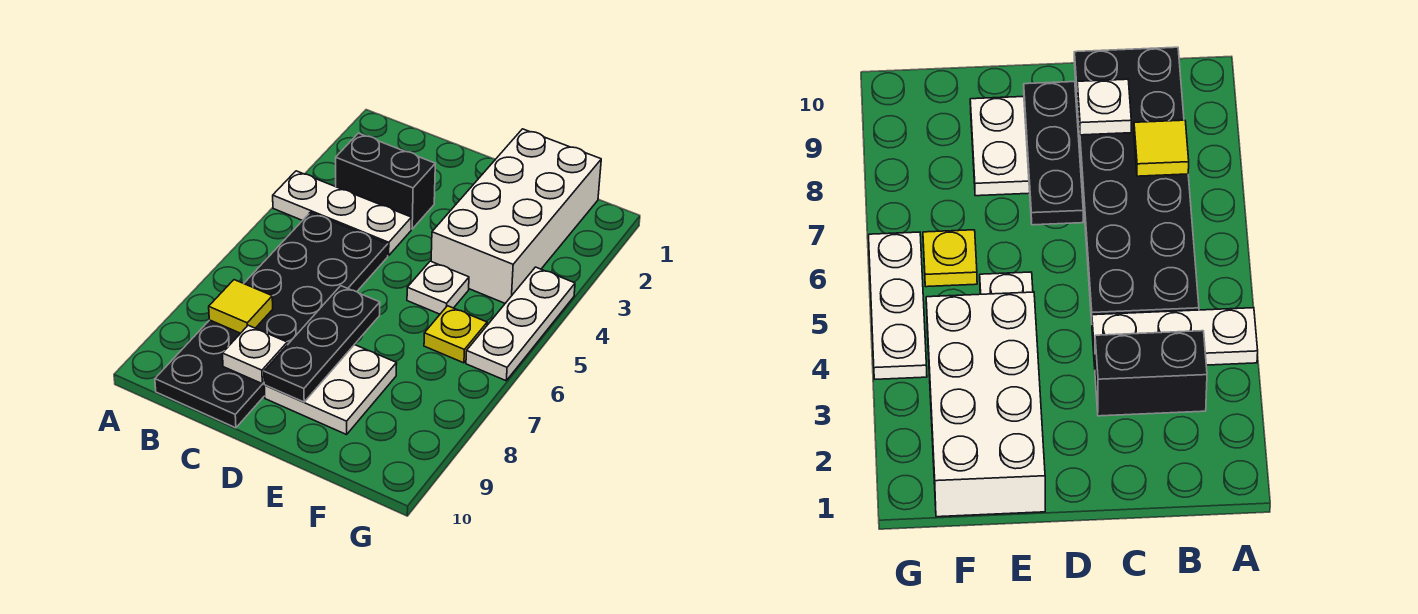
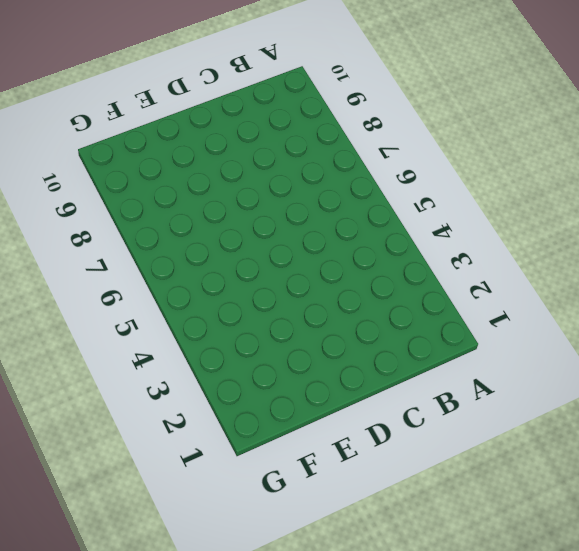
none -> white plate A4:C4 level 1
none -> black brick B3:C3 level 1

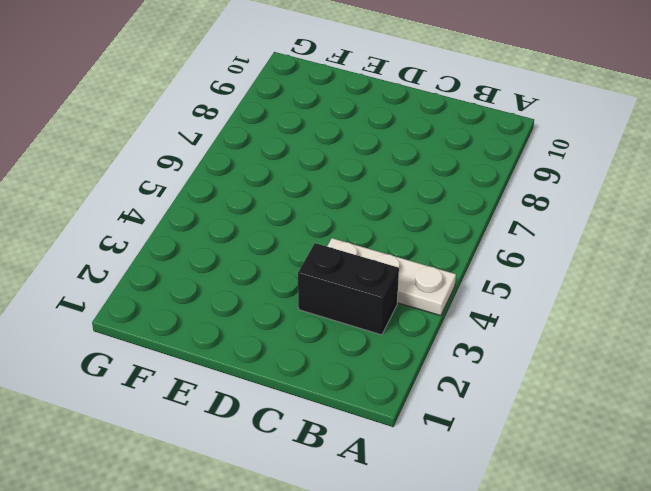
none -> black plate B5:C10 level 1
none -> white plate D8:E9 level 1

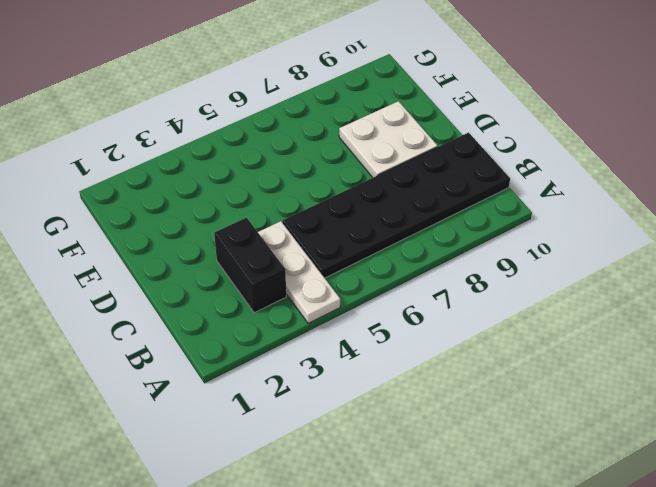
none -> white brick E1:F4 level 1
none -> white plate E5 level 1

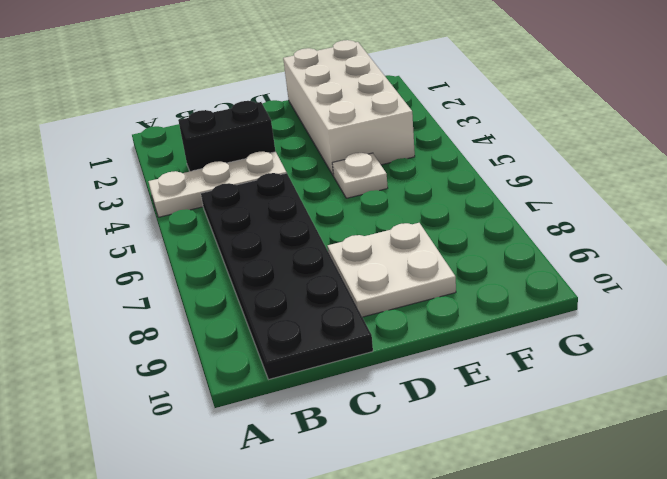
none -> yellow plate F6 level 1
none -> white plate G4:G6 level 1

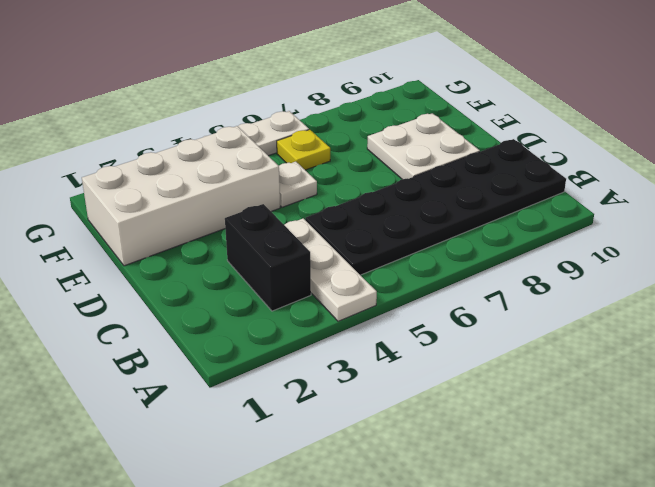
none -> yellow tile B8 level 2
none -> white plate C9 level 2

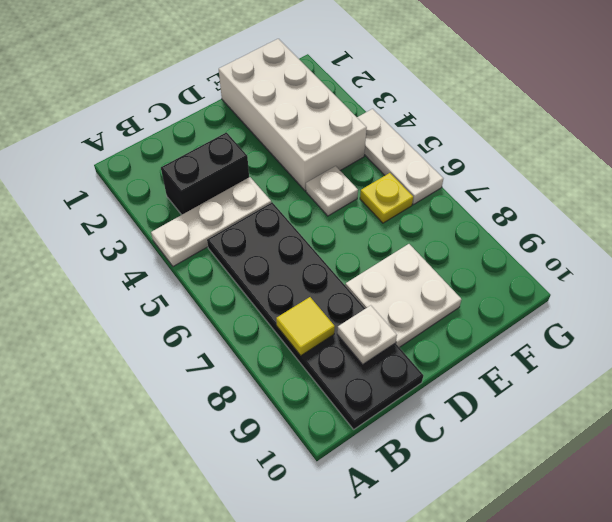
none -> black plate D7:D9 level 2

